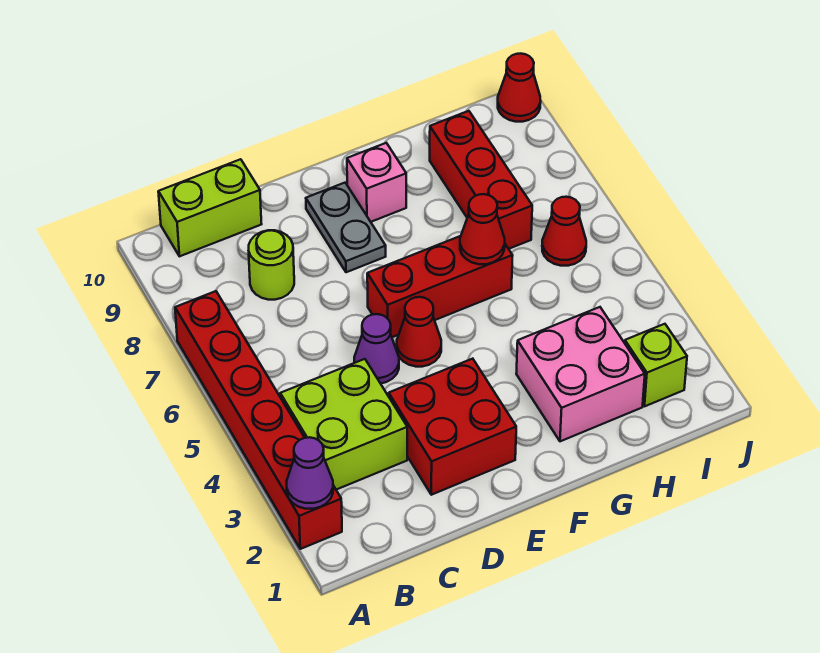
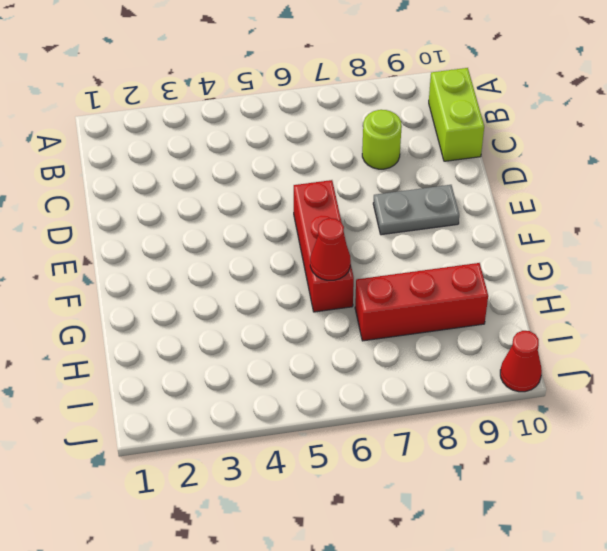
none -> red brick A2:A7 level 1
none -> lime brick B3:C4 level 1
none -> red brick D2:E3 level 1

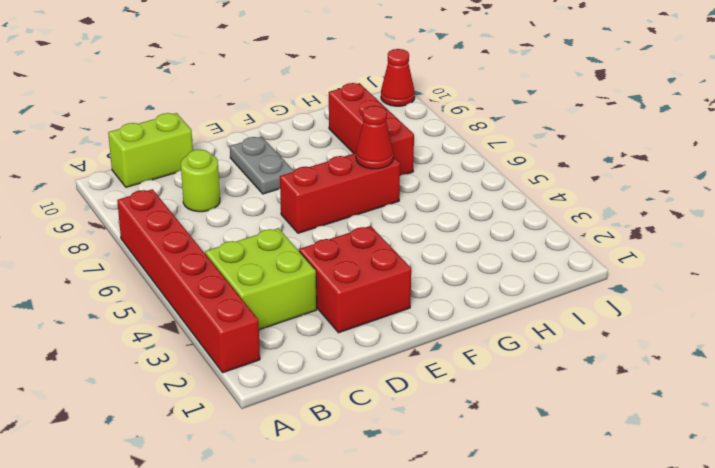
none -> purple cone D5 level 1
none -> red cone E5 level 1
none -> pink brick F9 level 1

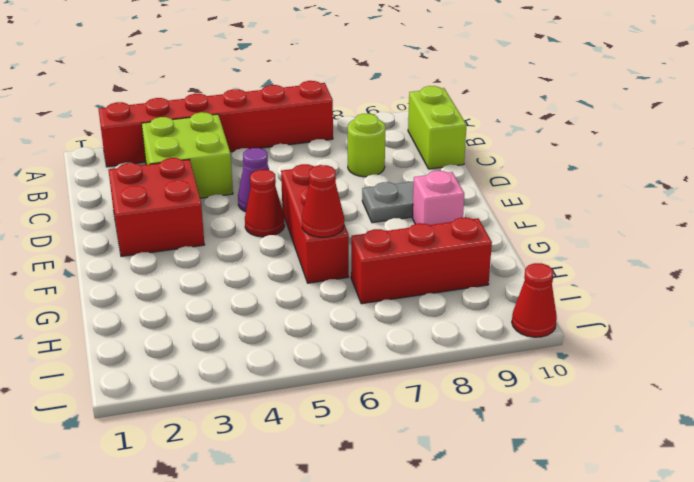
none -> pink brick G2:H3 level 1
none -> lime brick I2 level 1
none -> red cone I6 level 1

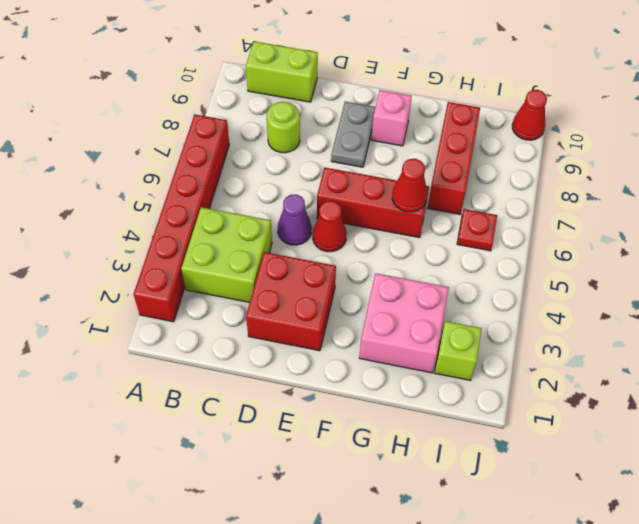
red plate I6 level 1 -> red cone I6 level 1
none -> purple cone A2 level 2

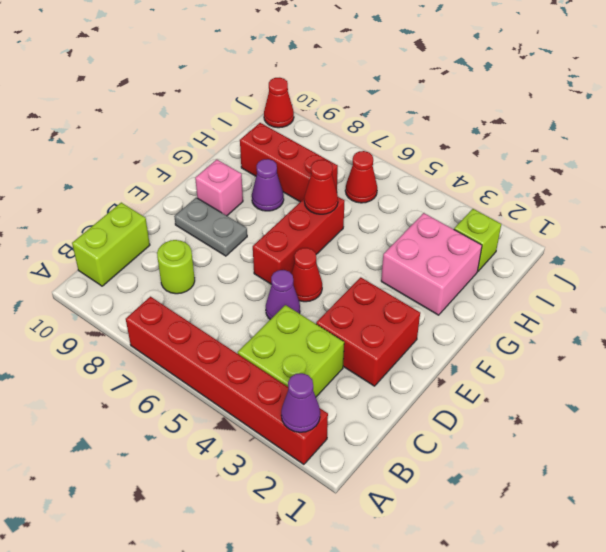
purple cone G8 level 1 -> none

